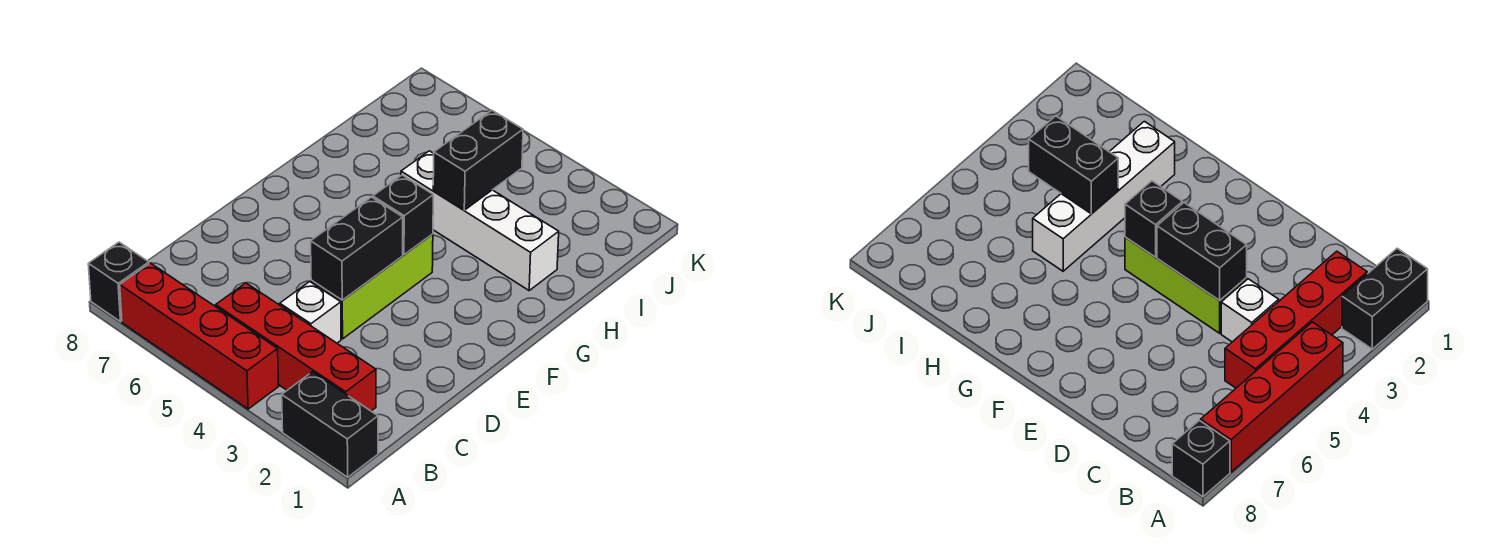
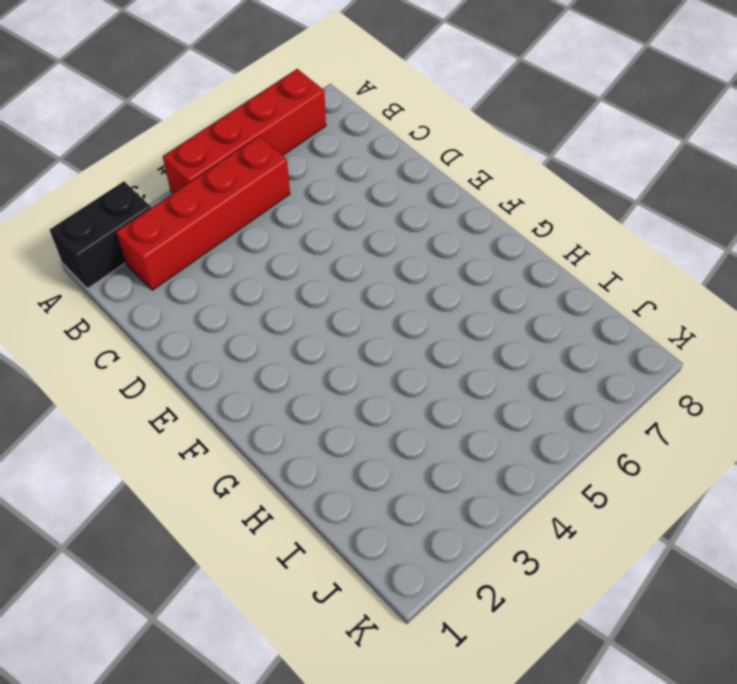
none -> black brick A8 level 1
none -> white brick C4 level 1

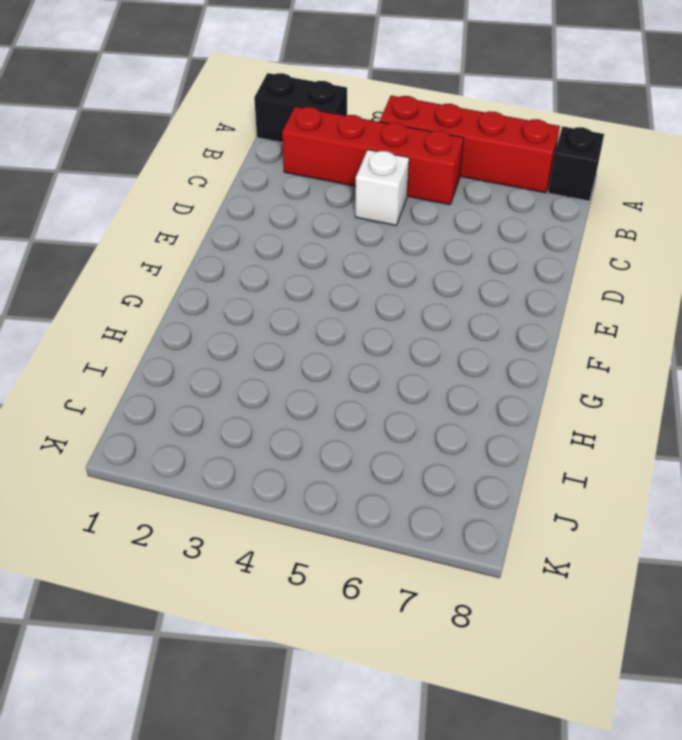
none -> lime brick D4:F4 level 1
none -> white brick H2:H5 level 1

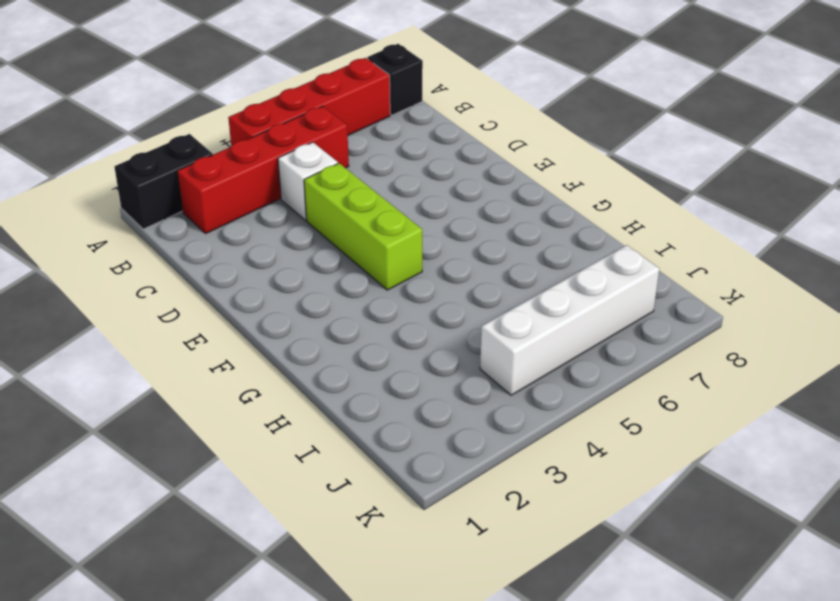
white brick J4:J7 level 1 -> white brick H2:H5 level 1
none -> black brick D4:E4 level 2
none -> black brick F4 level 2

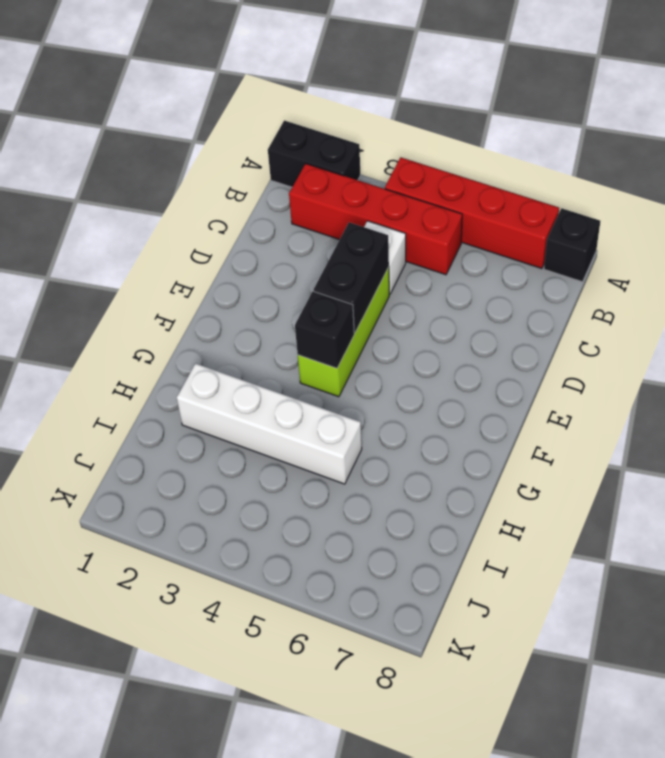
none -> black brick H4:I4 level 2

